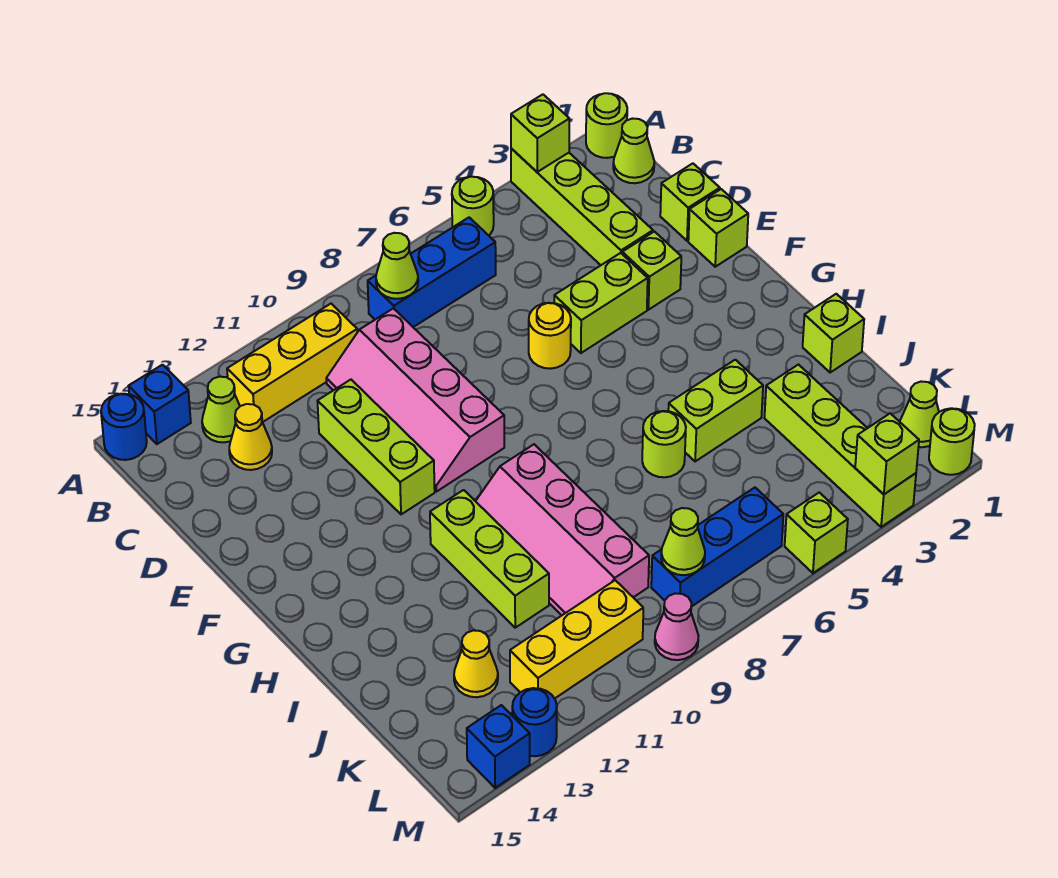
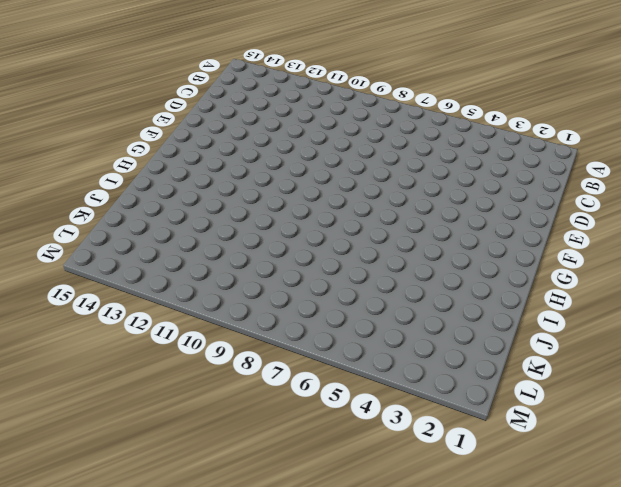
none -> lime round brick A1 level 1
none -> lime brick A3:D3 level 1
none -> lime round brick A5 level 1
none -> blue brick A14 level 1

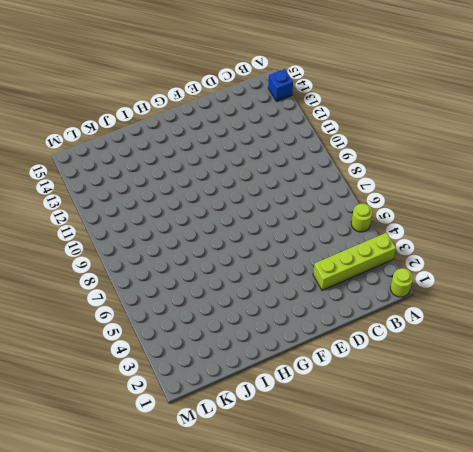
none -> blue round brick A15 level 1
none -> lime cone B1 level 1
none -> blue brick B6:B8 level 1
none -> yellow brick B10:B12 level 1

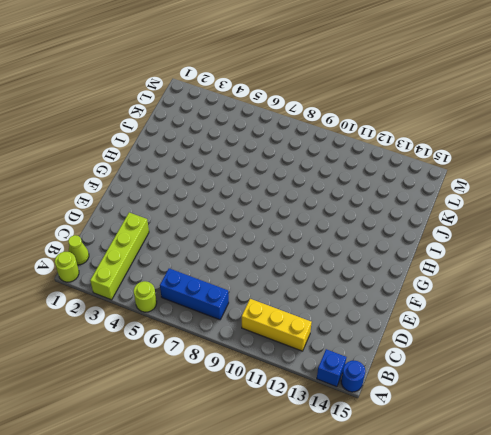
none -> lime cone B13 level 1
none -> pink slope C9:F10 level 1 top 9
none -> yellow cone C13 level 1
none -> lime brick D1 level 1

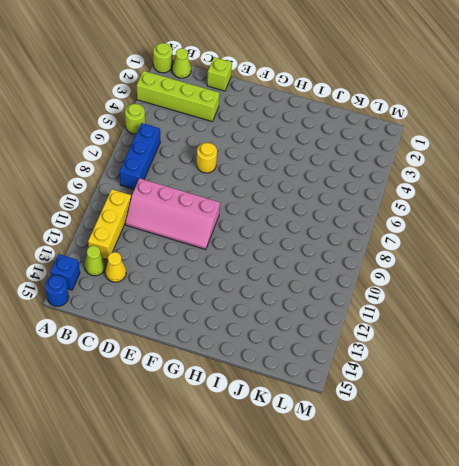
none -> lime brick D11:F11 level 1
none -> lime brick E1 level 1
none -> lime brick E3 level 1
none -> lime brick E4:E5 level 1

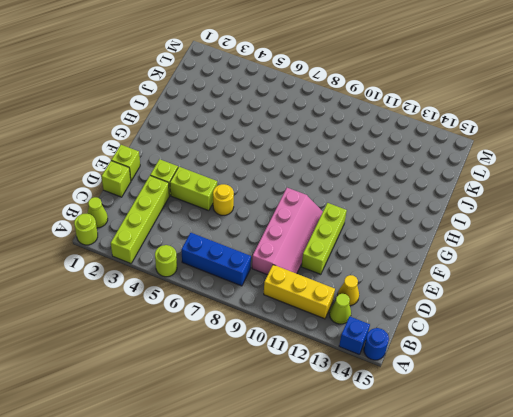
none -> pink slope H9:K10 level 1 top 9
none -> lime brick H11:J11 level 1
none -> lime brick I1 level 1
none -> lime brick I4:I5 level 1

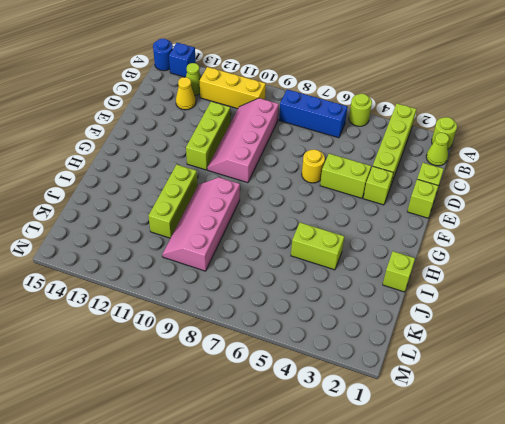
none -> lime round brick I6 level 1
none -> lime brick J3:M3 level 1
none -> yellow cone K13 level 1
none -> lime cone L1 level 1

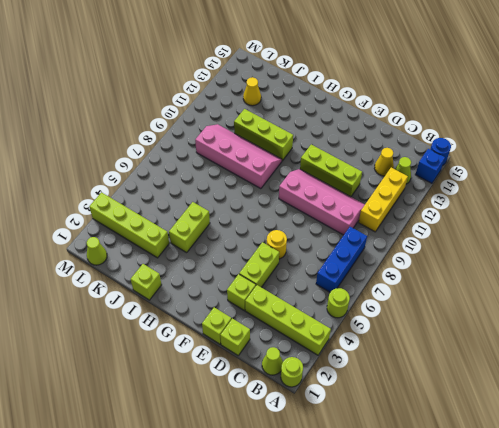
none -> lime round brick I6 level 1
none -> blue brick L6:L8 level 1
none -> yellow brick L10:L12 level 1
none -> lime round brick M1 level 1

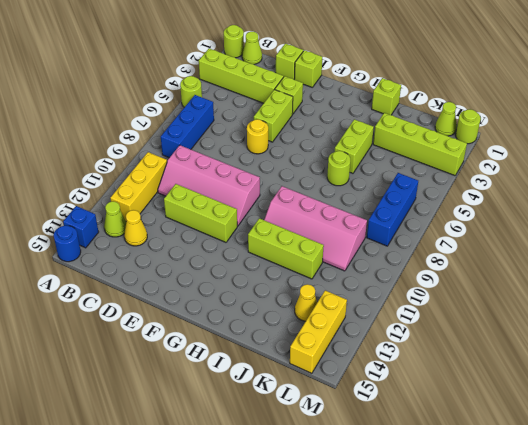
yellow brick L13:L15 level 1 -> yellow brick L10:L12 level 1
none -> lime brick M5 level 1
none -> pink cone M9 level 1
none -> blue round brick M13 level 1
none -> blue brick M14 level 1

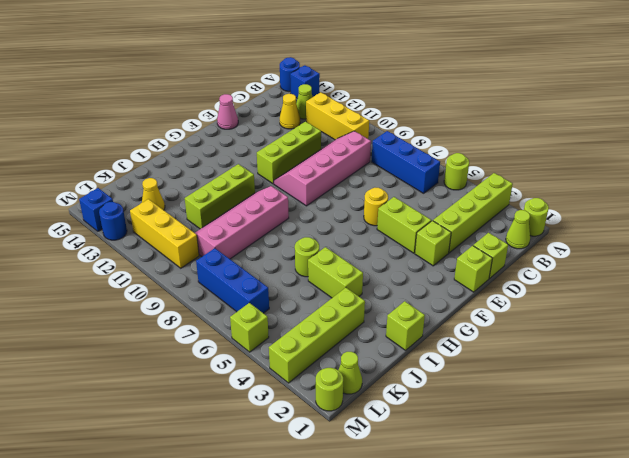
pink cone E15 level 1 -> pink cone M9 level 1
none -> lime brick A3 level 2
none -> lime cone B8 level 2
none -> lime cone L8 level 2
none -> lime brick M3 level 2

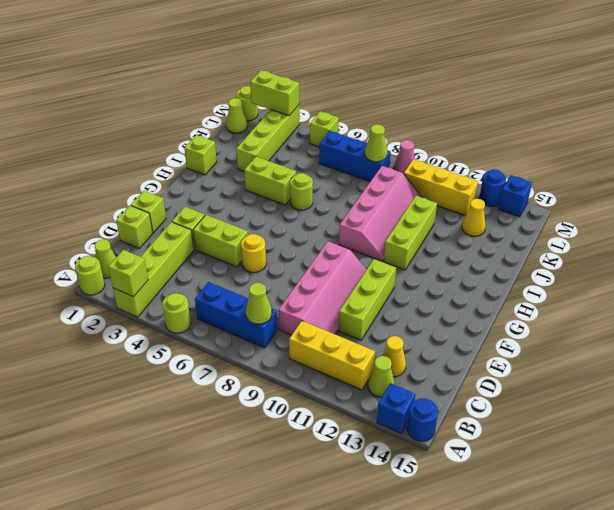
lime brick M2:M3 level 2 -> lime brick M3 level 2

